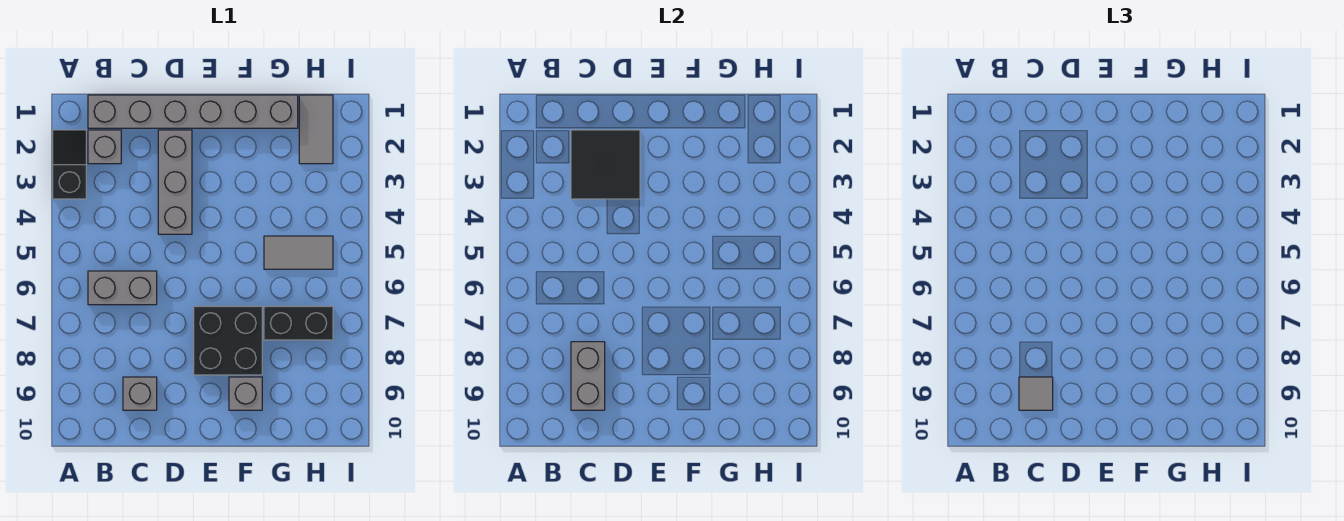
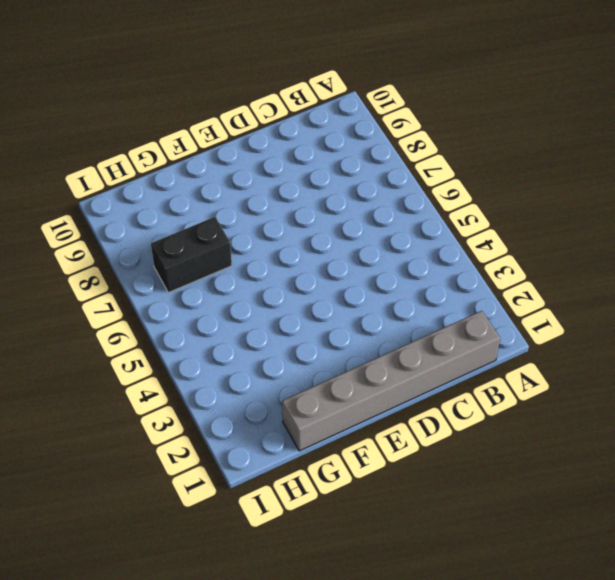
none -> black slope A2:A3 level 1 top 3
none -> grey brick B2 level 1
none -> grey brick B6:C6 level 1

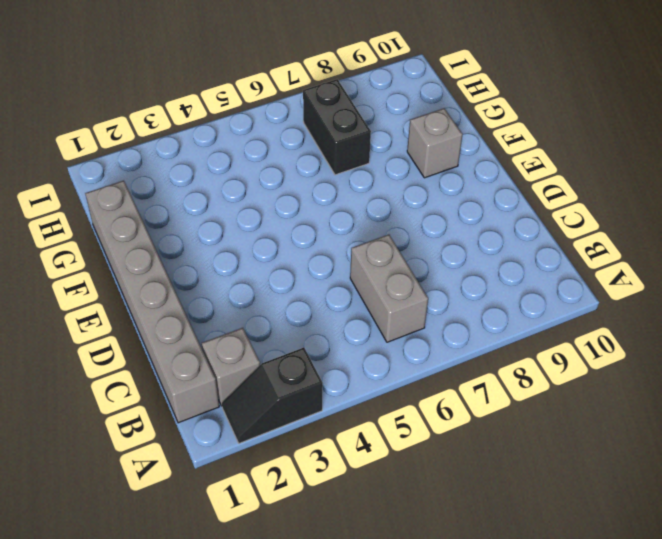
none -> grey brick C9 level 1
none -> grey brick D2:D4 level 1
none -> black brick E7:F8 level 1

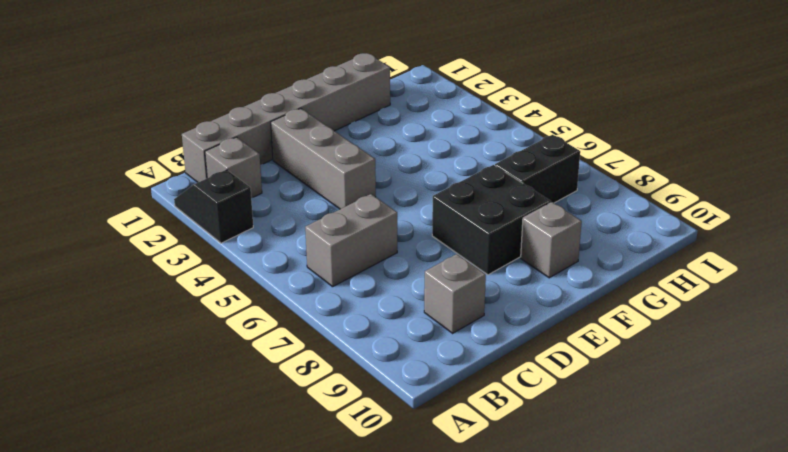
none -> grey tile G5:H5 level 1
none -> grey tile H1:H2 level 1
none -> black tile C2:D3 level 2

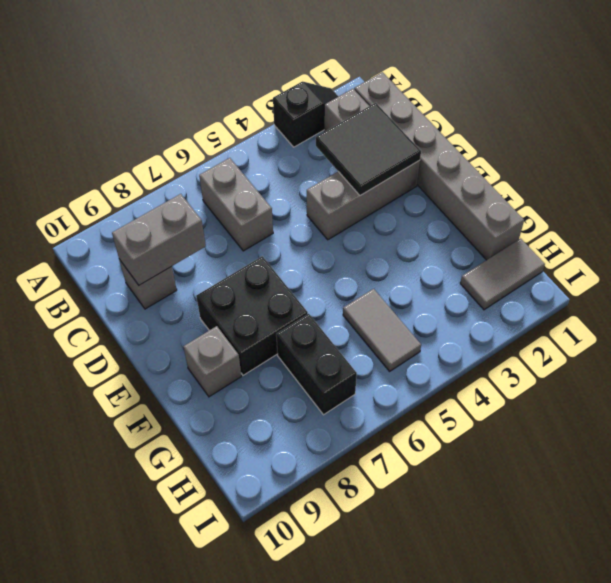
none -> grey tile C9 level 3

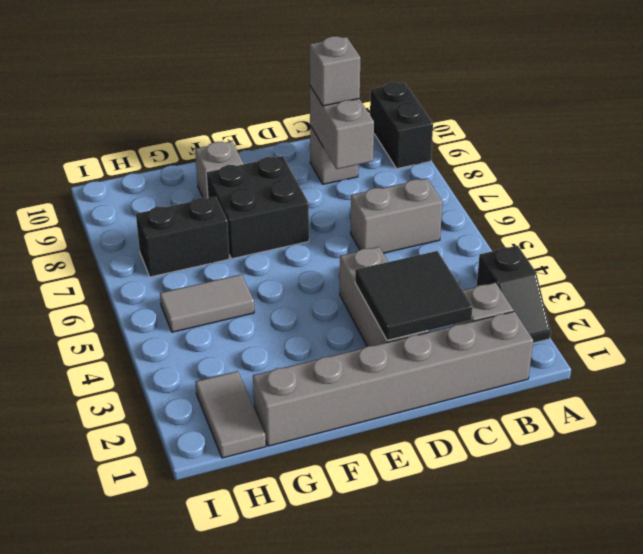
black brick A9:A10 level 1 -> none
grey brick C9 level 3 -> grey tile C9 level 3

